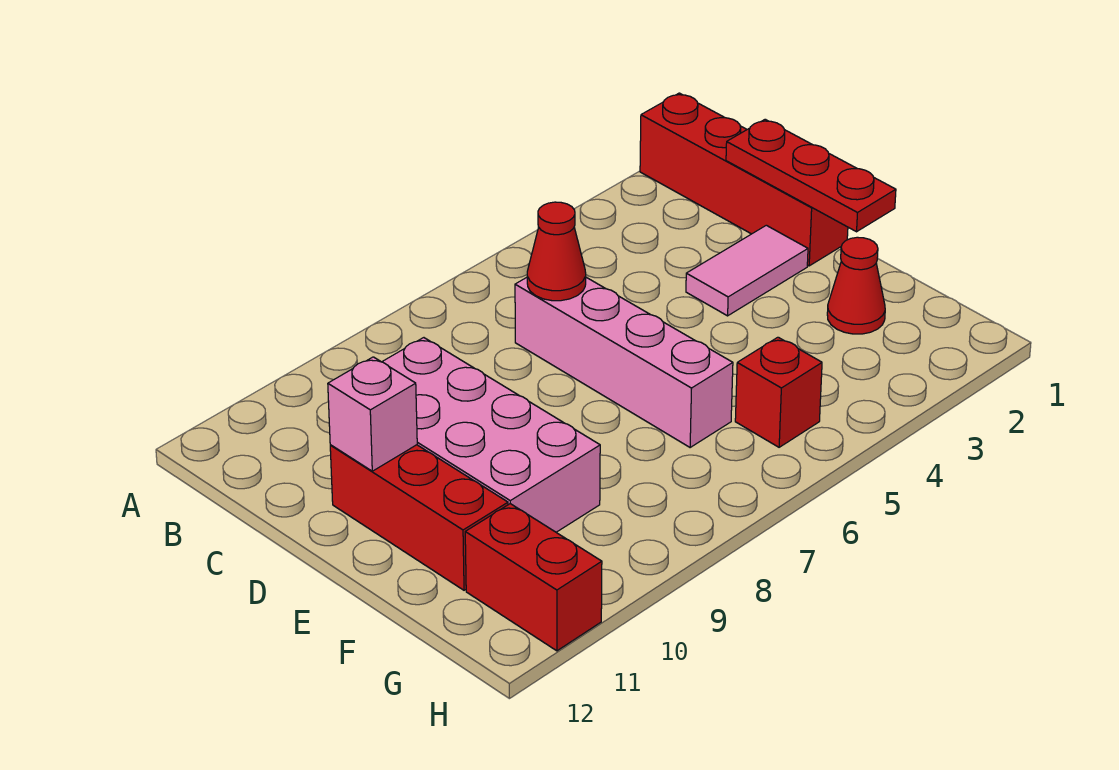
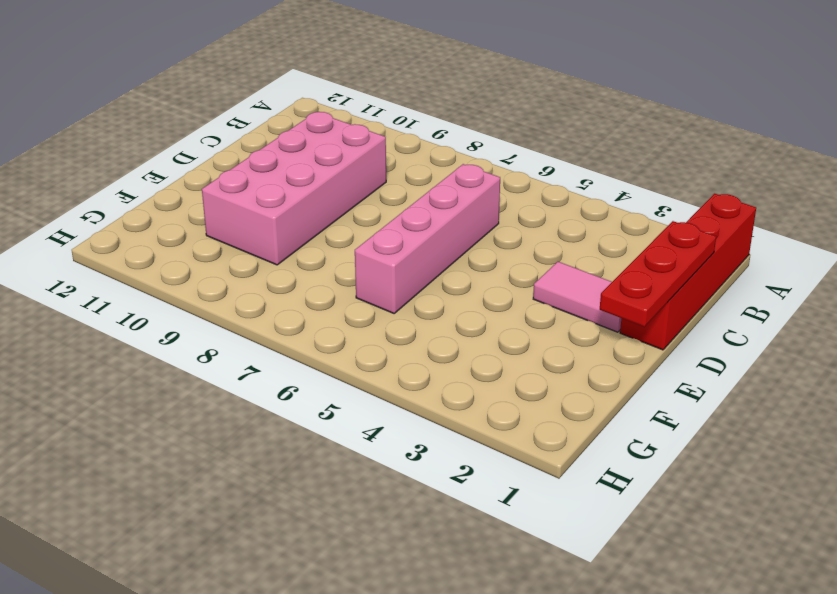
none -> red brick D11:F11 level 1
none -> red cone F2 level 1

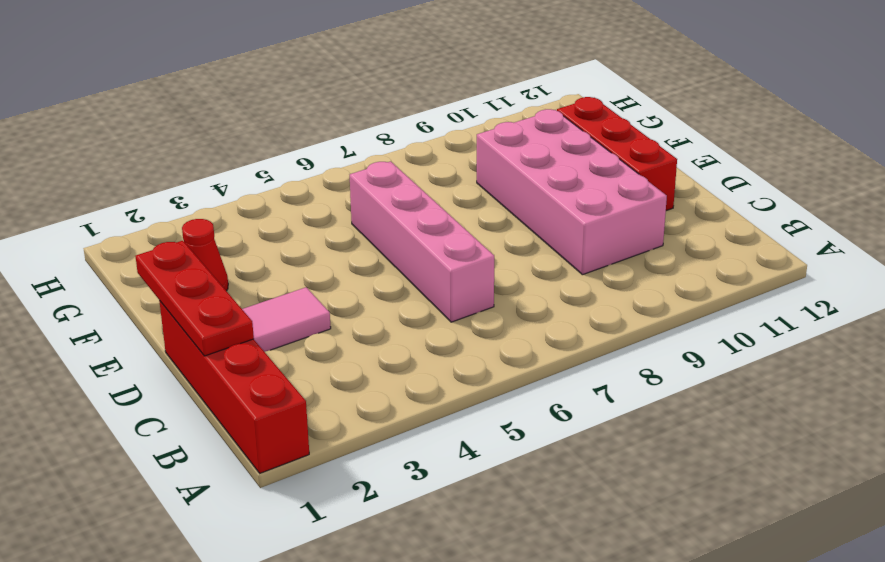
none -> red brick G5 level 1
none -> red brick G11:H11 level 1

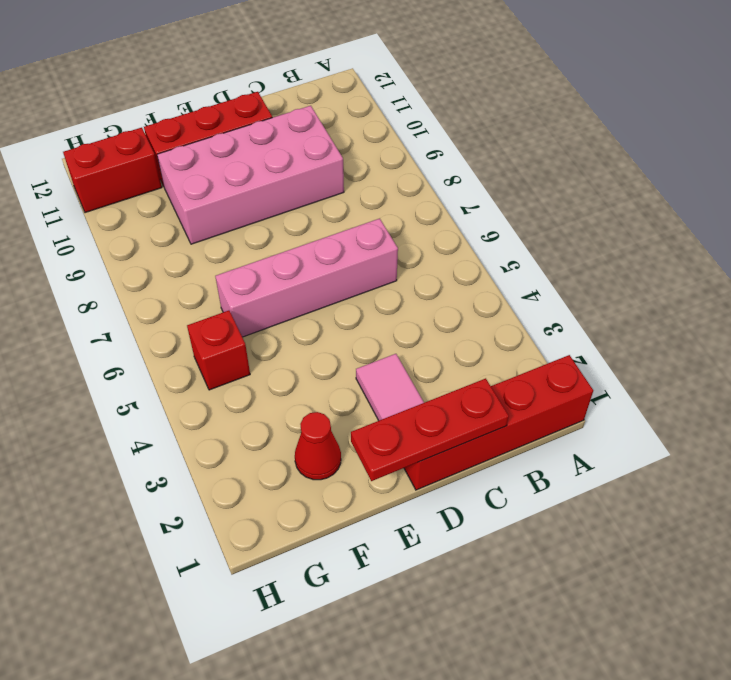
none -> red cone C6 level 2
none -> pink brick D11 level 2

